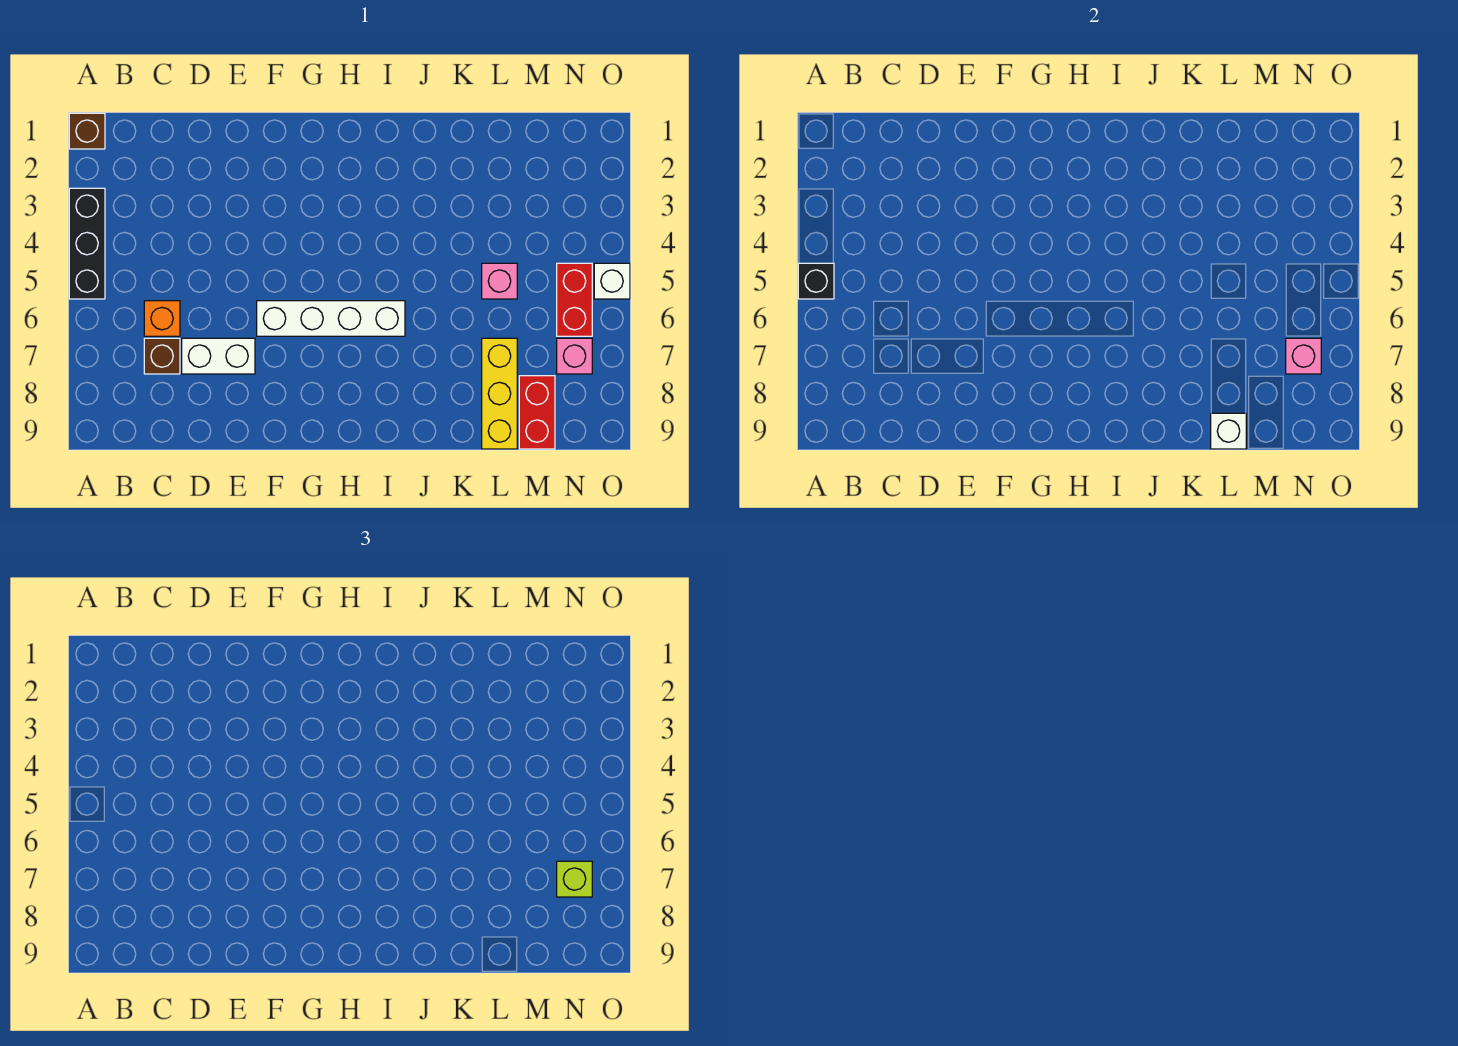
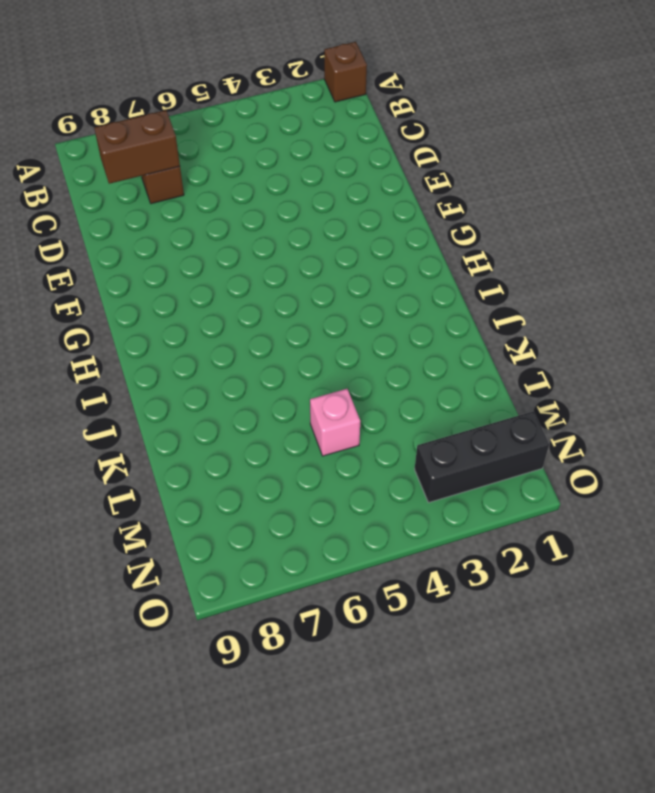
brown brick C7:C8 level 2 -> none
black brick N1:N3 level 1 -> black brick A3:A5 level 1
none -> orange brick C6 level 1
none -> white brick D7:E7 level 1
none -> white brick F6:I6 level 1

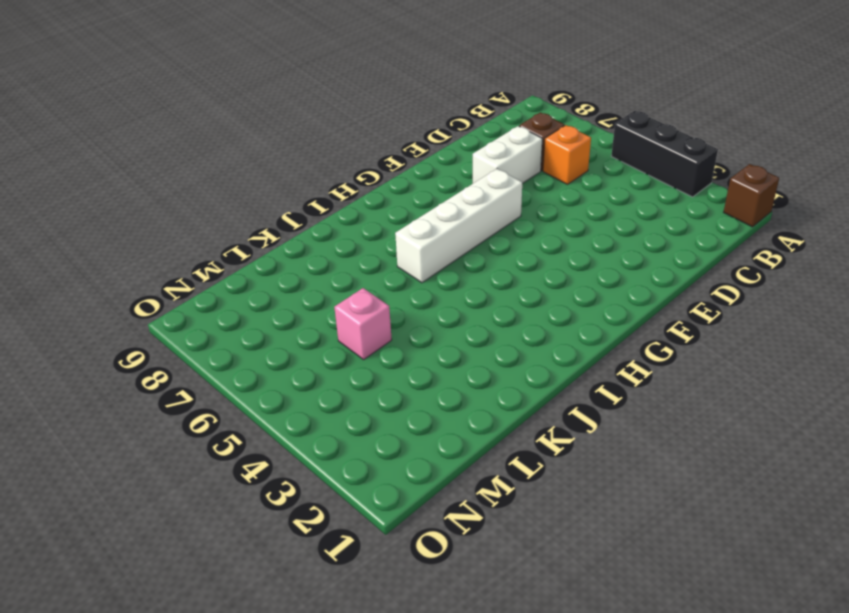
none -> yellow brick L7:L9 level 1
none -> red brick M8:M9 level 1
none -> red brick N5:N6 level 1

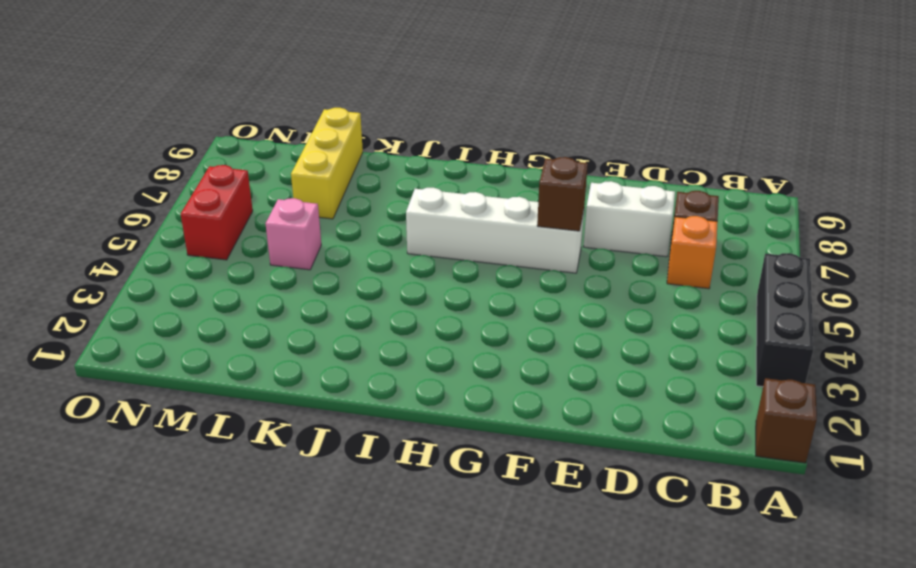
brown brick F6 level 2 -> none
none -> red brick M8:M9 level 1
none -> pink brick N7 level 1
none -> white brick O5 level 1

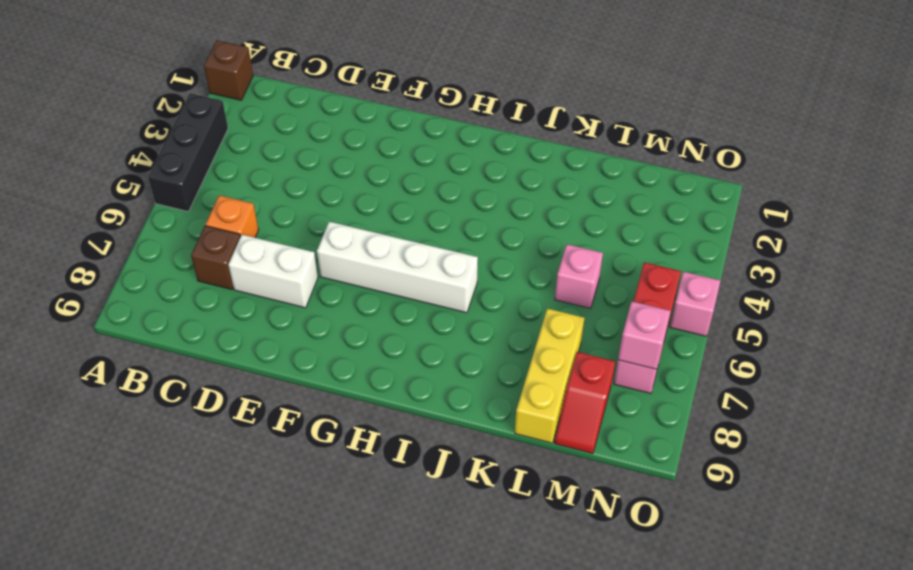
red slope M8:M9 level 1 top 8 -> red brick M8:M9 level 1
pink brick O5 level 1 -> white brick O5 level 1
none -> black brick A5 level 2
none -> white brick L9 level 2
none -> lime brick N7 level 3

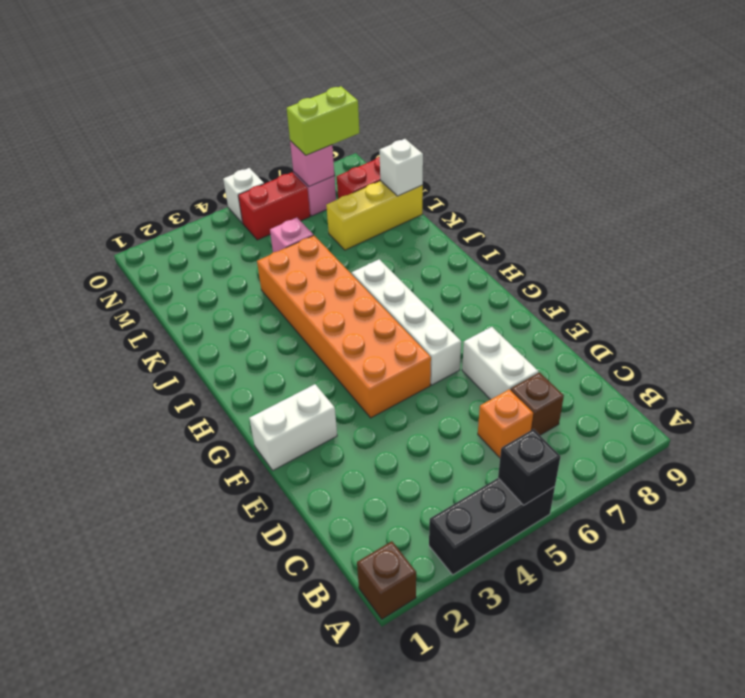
white brick F1:F2 level 1 -> none
orange brick F4:K5 level 1 -> none
lime brick N7:N8 level 3 -> lime brick N7 level 3

